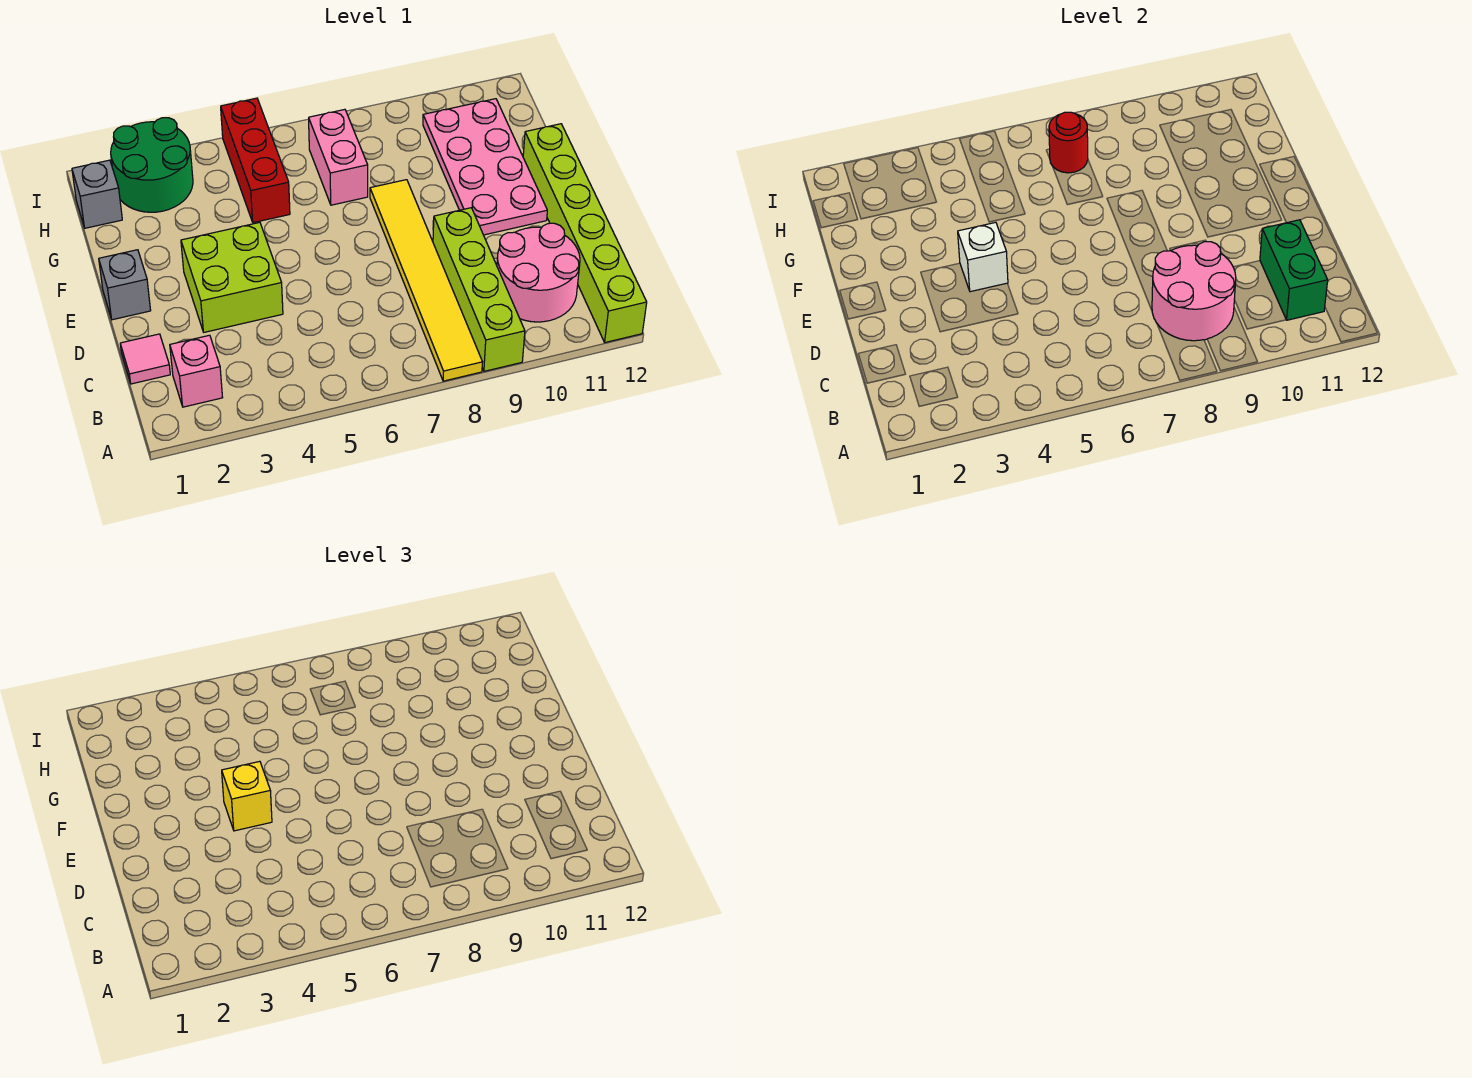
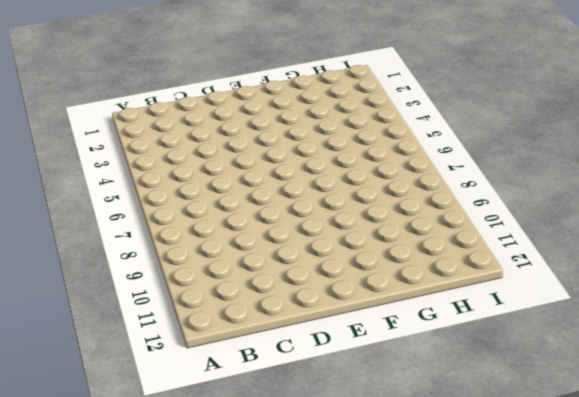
none -> yellow tile A8:F8 level 1
none -> lime brick A9:D9 level 1
none -> lime brick A12:F12 level 1

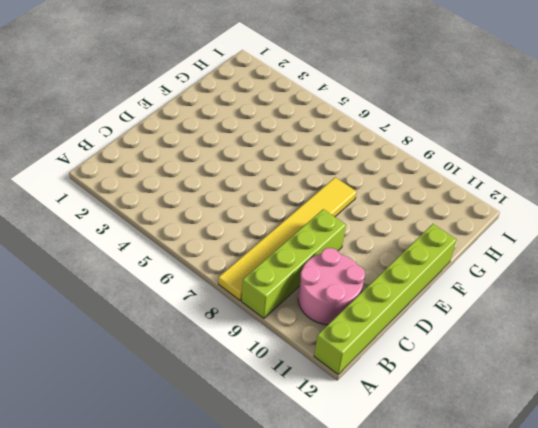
none -> pink brick B2 level 1
none -> pink tile C1 level 1
none -> lime brick D3:E4 level 1

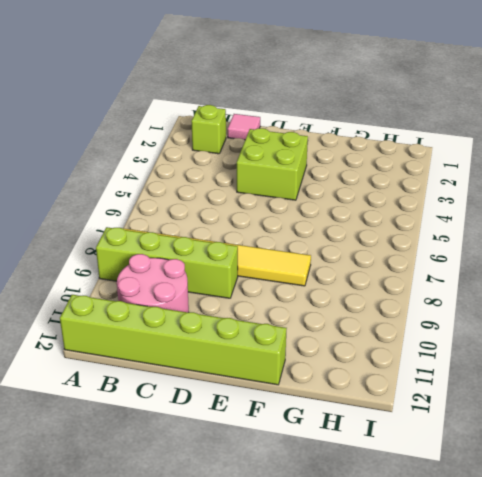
lime brick B2 level 1 -> pink brick B2 level 1
none -> grey brick E1 level 1
none -> pink plate E10:H11 level 1
none -> red brick G5:I5 level 1

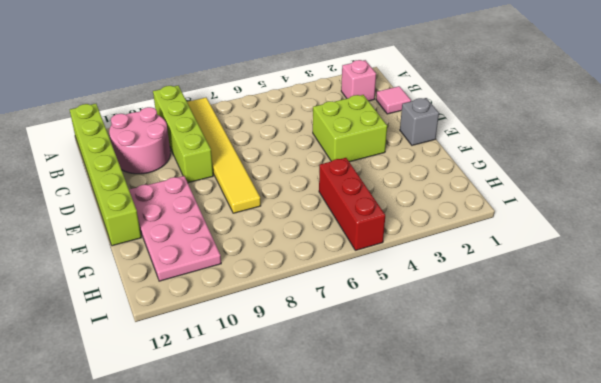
none -> pink brick G7:H7 level 1
none -> grey brick H1 level 1
none -> green round brick H2:I3 level 1

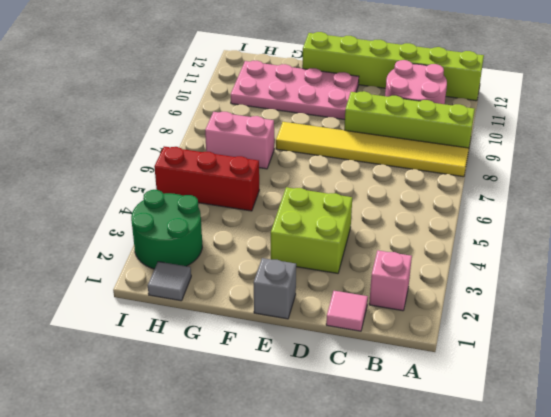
grey tile H1 level 1 -> grey brick H1 level 1
none -> pink round brick B8:C9 level 2
none -> green brick B11:C11 level 2
none -> white brick E4 level 2

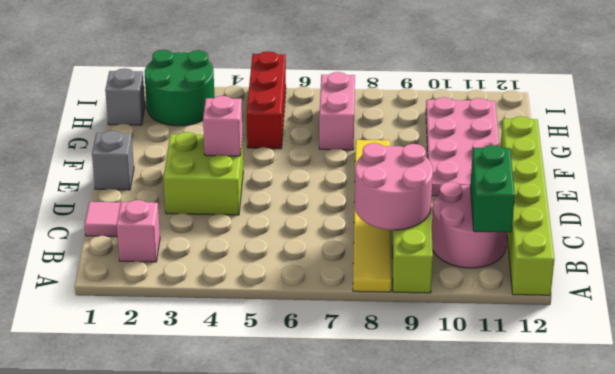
pink brick E4 level 2 -> white brick E4 level 2
none -> red round brick H7 level 2
none -> yellow brick E4 level 3

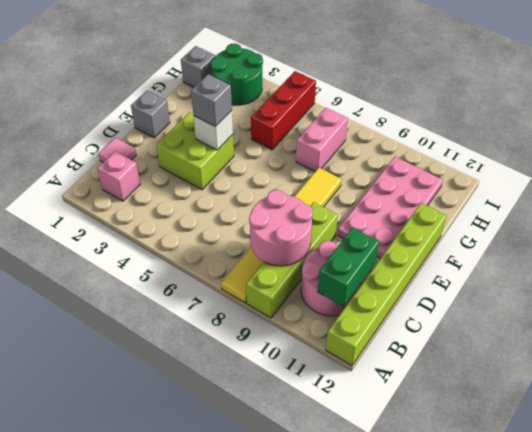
grey brick E4 level 3 -> yellow brick E4 level 3
none -> red round brick H7 level 2

